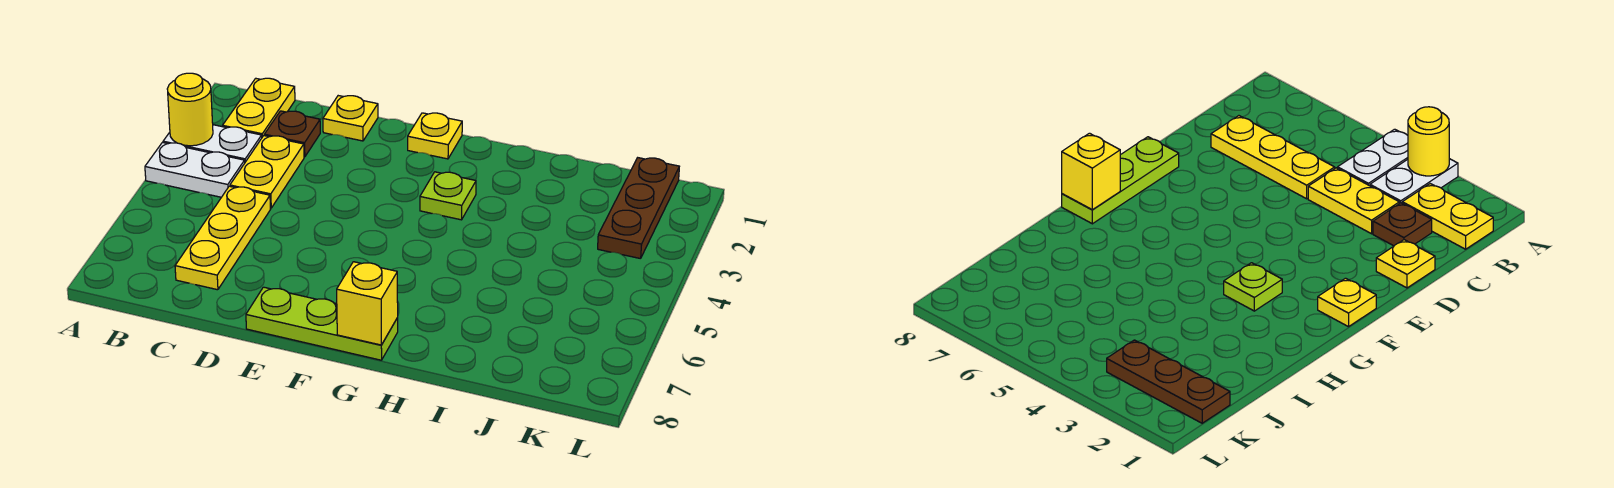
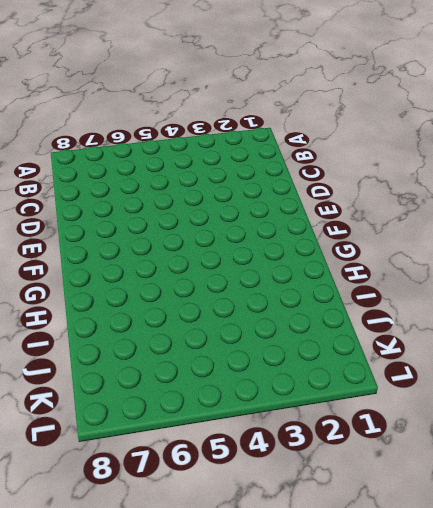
none -> white plate A3:B3 level 1
none -> white plate A4:B4 level 1
none -> yellow plate B1:B2 level 1

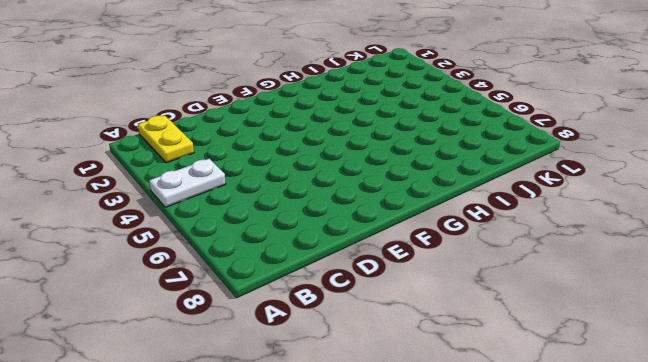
none -> white plate A3:B3 level 1
none -> brown plate C2 level 1
none -> yellow plate C3:C4 level 1

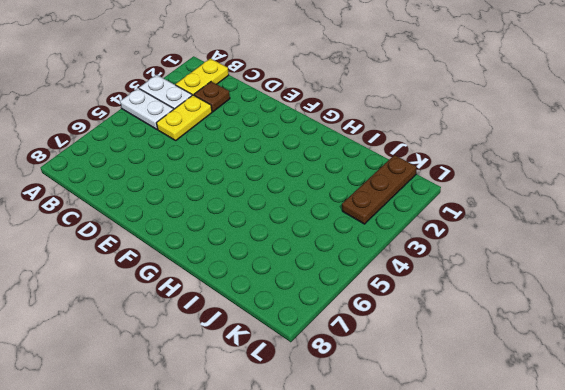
none -> yellow plate C5:C7 level 1
none -> yellow plate D1 level 1
none -> lime plate E8:G8 level 1

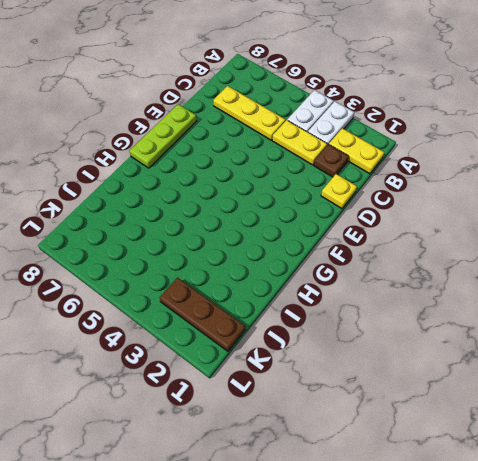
none -> yellow plate F1 level 1
none -> lime plate G3 level 1
none -> yellow round brick A3 level 2

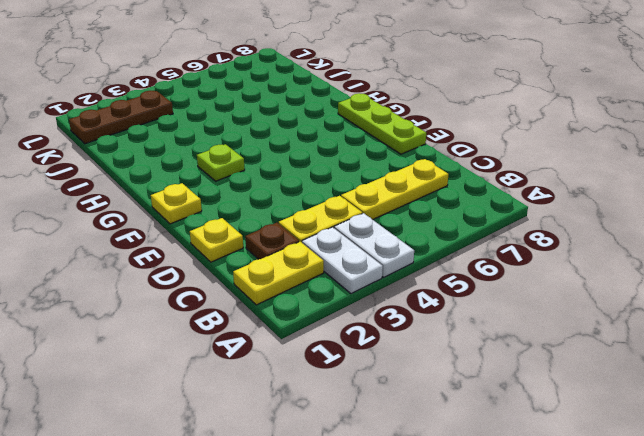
none -> yellow round brick A3 level 2
none -> yellow brick G8 level 2

